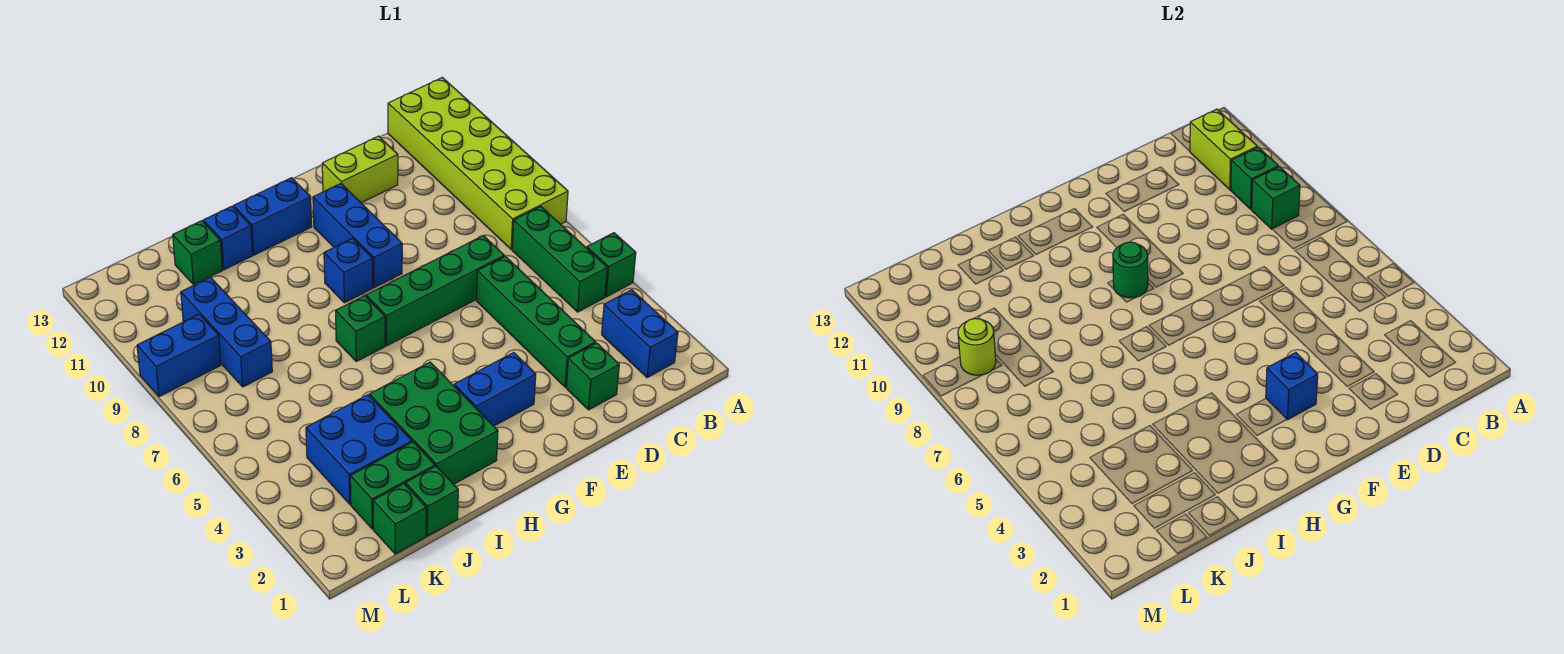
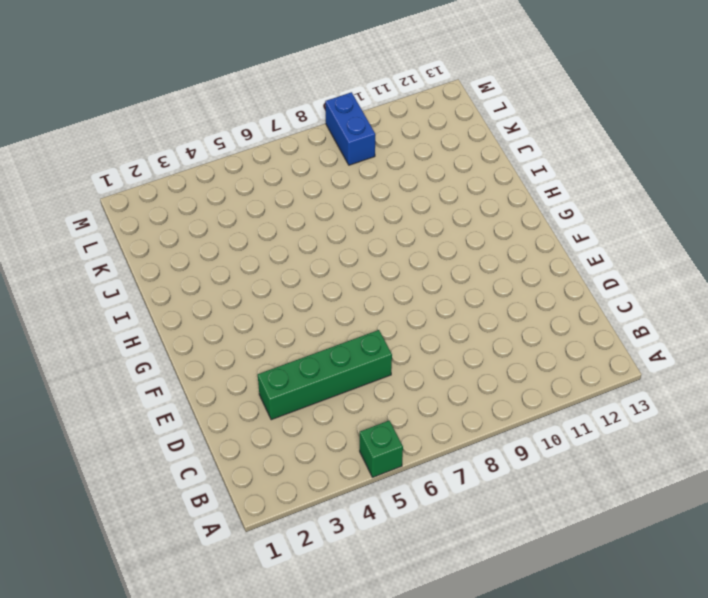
none -> lime brick A8:B13 level 1
none -> blue brick B2:B3 level 1
none -> green brick B5:B7 level 1

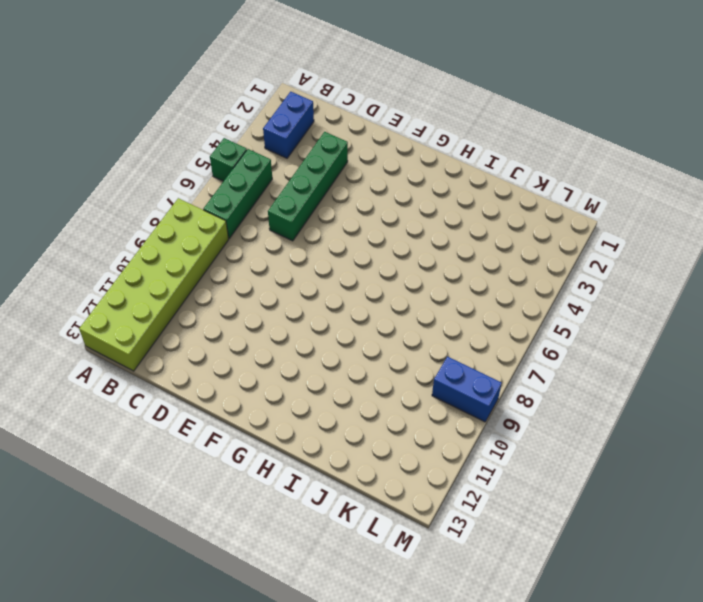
none -> green brick D2 level 1
none -> green brick D7:G7 level 1
none -> lime brick D12:E12 level 1

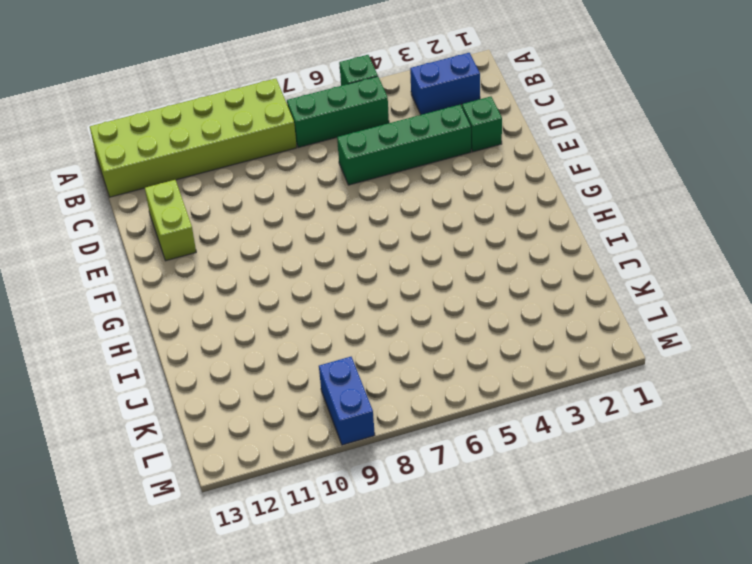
none -> green brick D7:G7 level 1
none -> blue brick F3:G3 level 1
none -> blue brick F9:F11 level 1

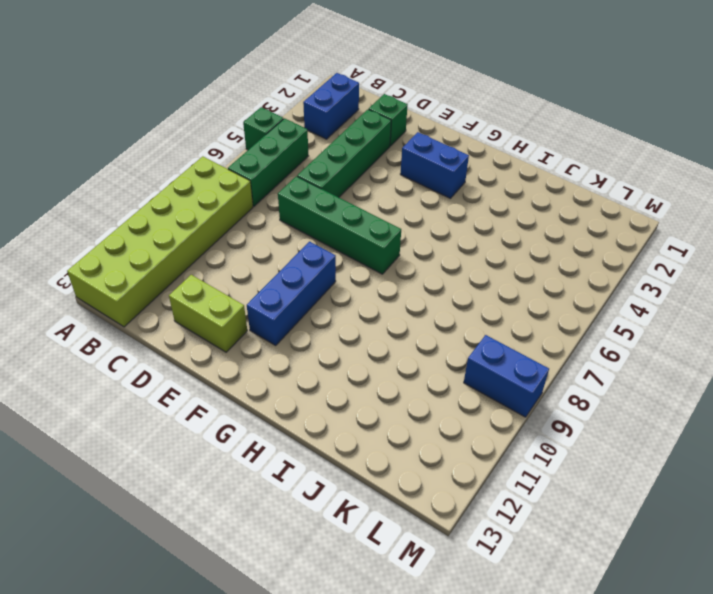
none -> blue brick G9 level 1
none -> blue brick G12:H12 level 1
none -> green brick H2:I4 level 1

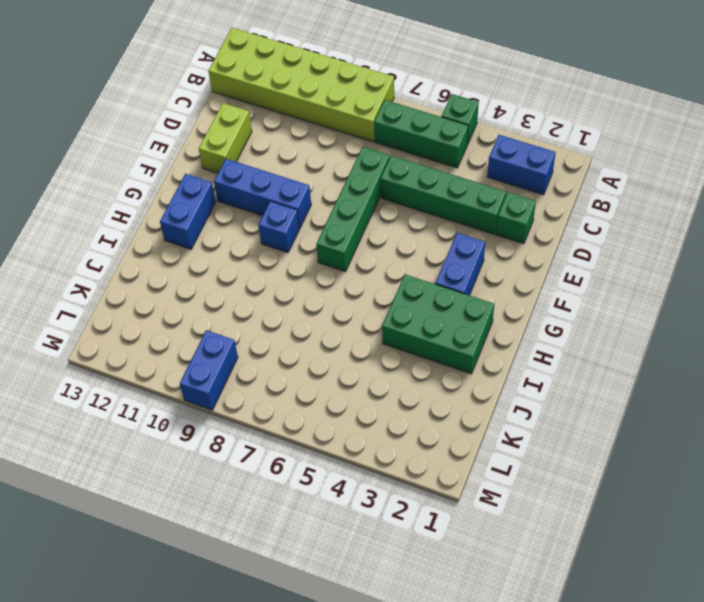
none -> green brick H7 level 1
none -> blue brick I12 level 1
none -> green brick J1 level 1

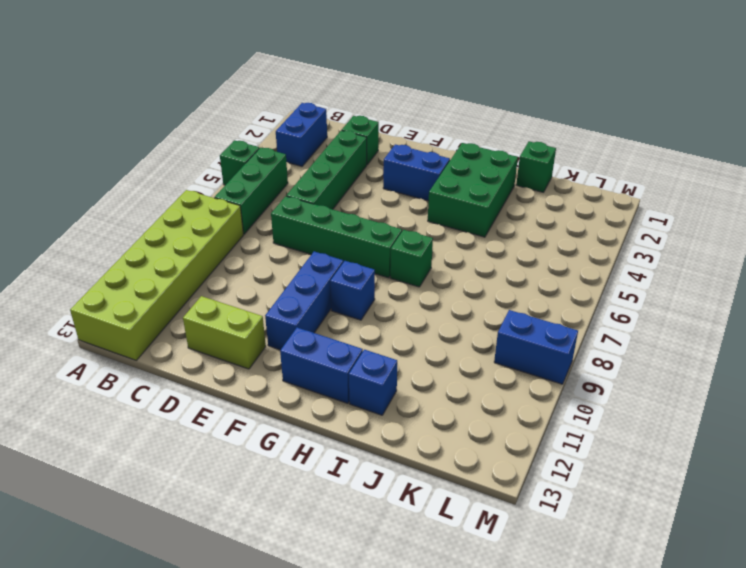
none -> green brick J2:K2 level 1
none -> blue brick J3:K4 level 1
none -> green brick J12 level 1

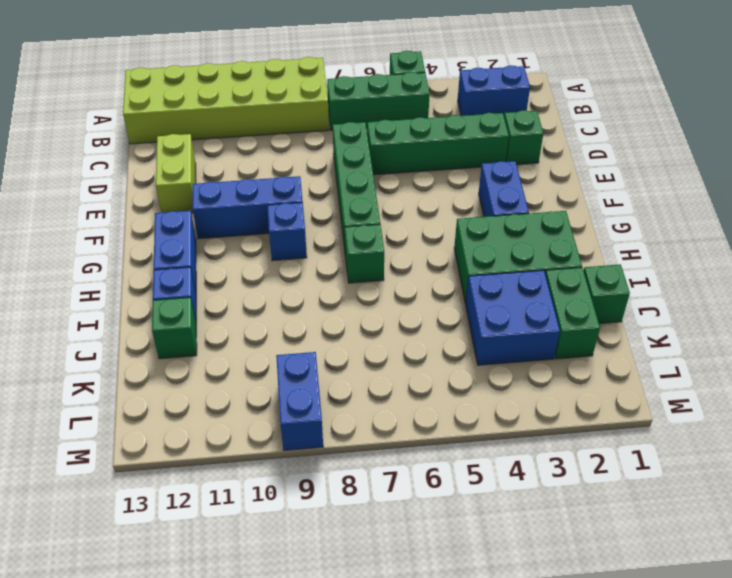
none -> green brick K1 level 1
none -> blue brick K8:K10 level 1
none -> green brick B9 level 2

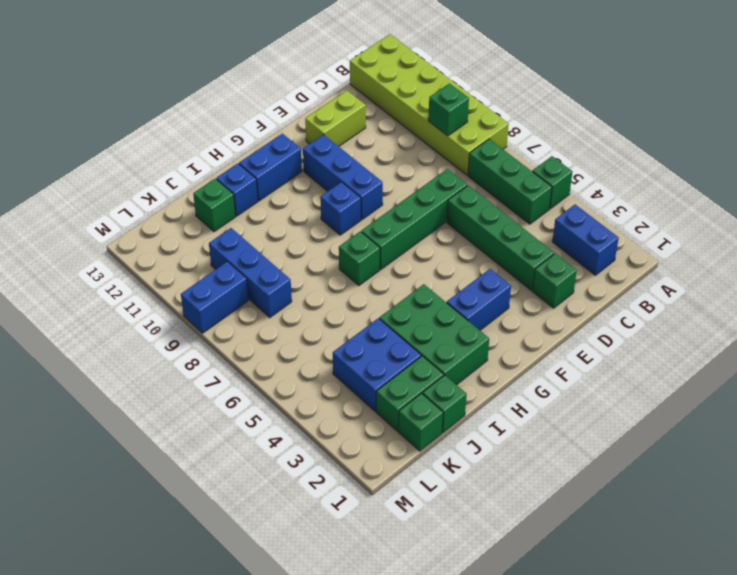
none -> green brick B10 level 2
none -> lime brick B11:B12 level 2
none -> blue brick F3 level 2

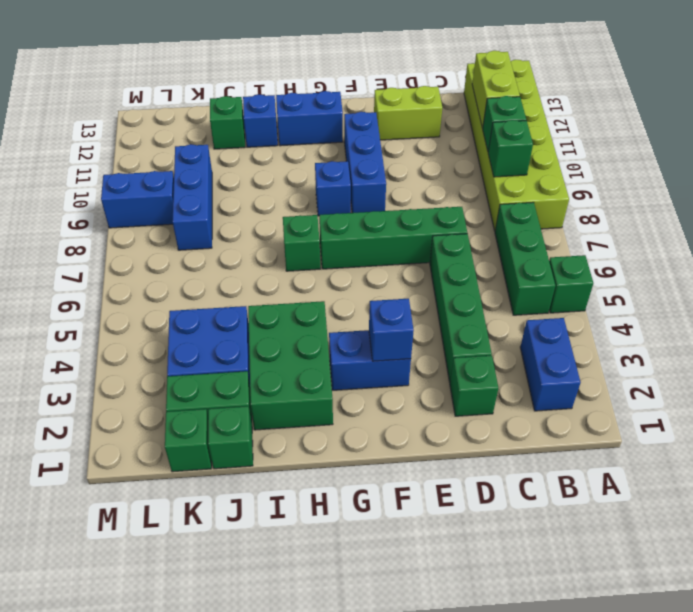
none -> green round brick G9 level 2
none -> lime round brick L9 level 2

